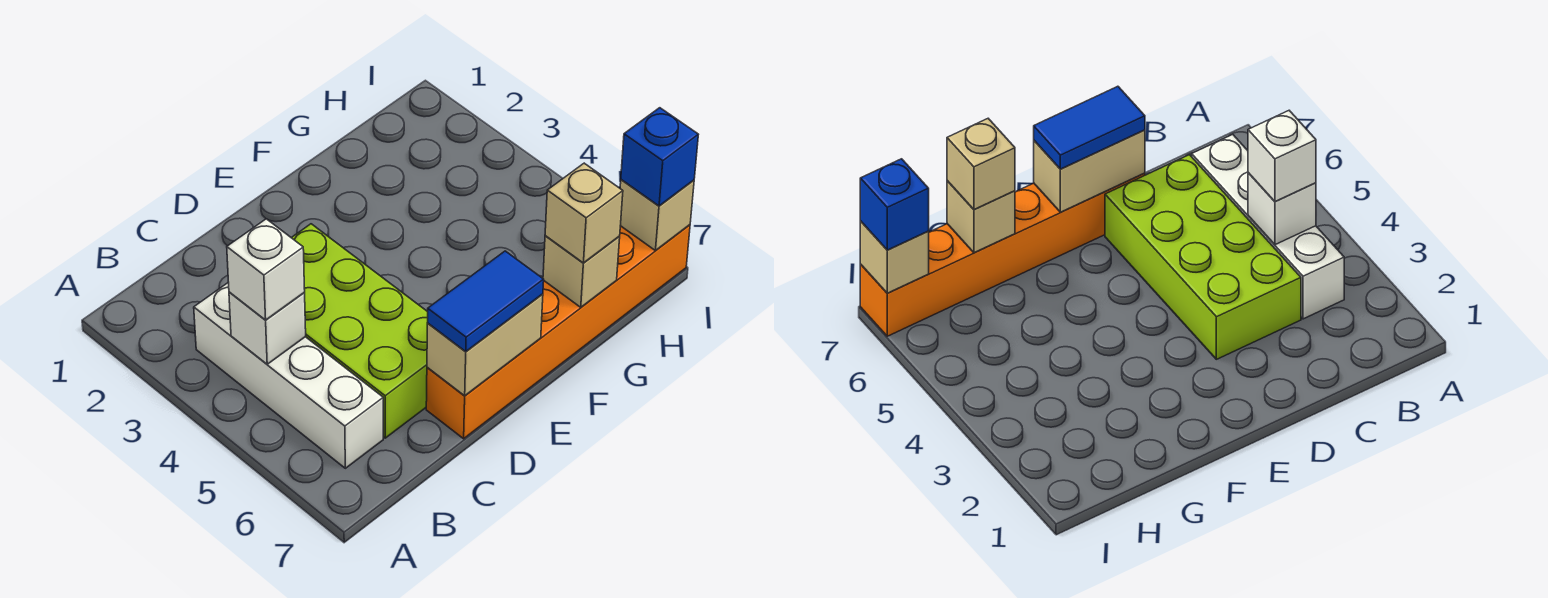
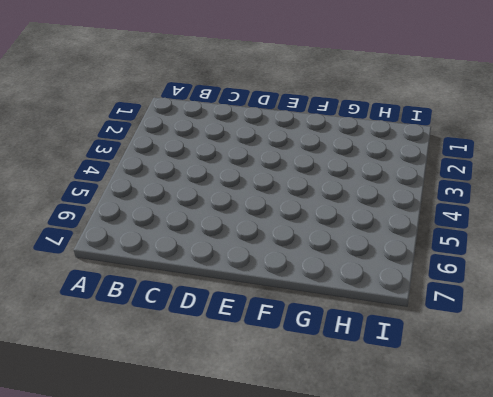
none -> white brick B3:B6 level 1
none -> lime brick C3:D6 level 1

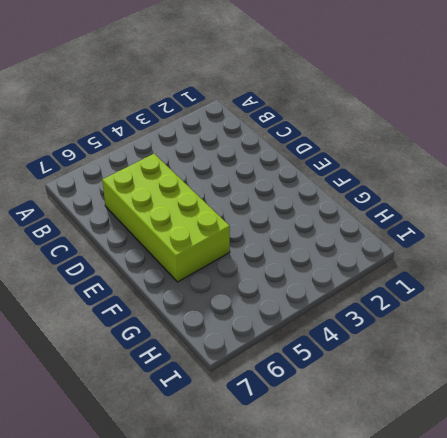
lime brick C5:F6 level 1 -> lime brick C3:D6 level 1
none -> white brick B3:B6 level 1
none -> orange brick D7:I7 level 1

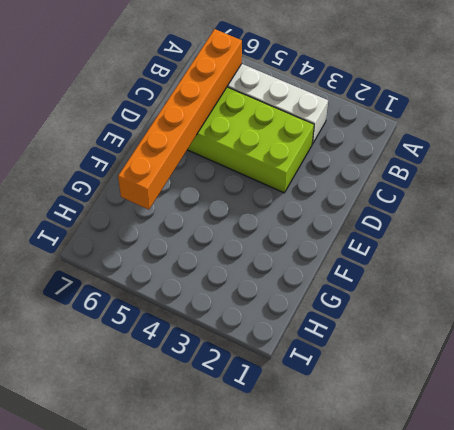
orange brick B6:G6 level 2 -> orange brick D7:I7 level 1
none -> white brick B4 level 2
none -> tan brick D7:E7 level 2

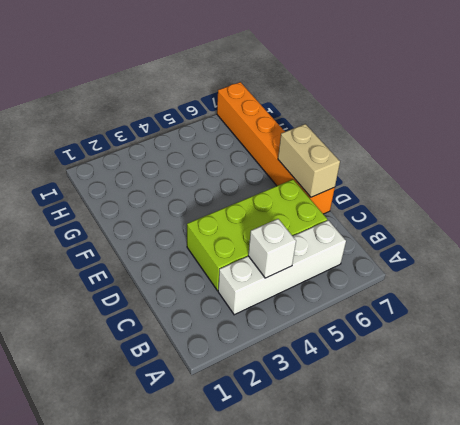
none -> tan brick G7 level 2
none -> tan brick I7 level 2

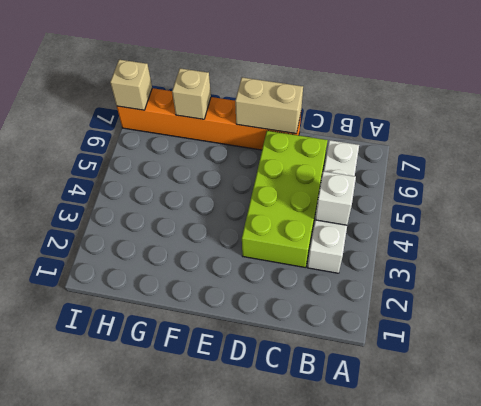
none -> white brick B4 level 3
none -> blue tile D7:E7 level 3

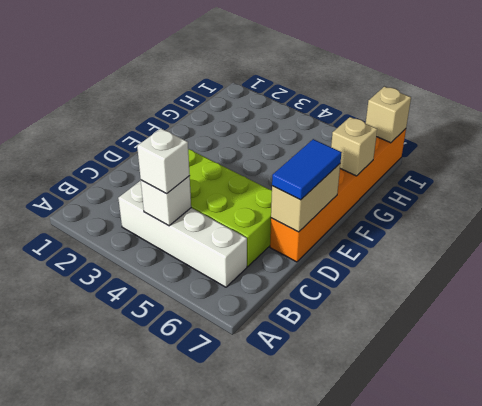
none -> tan brick G7 level 3
none -> blue brick I7 level 3

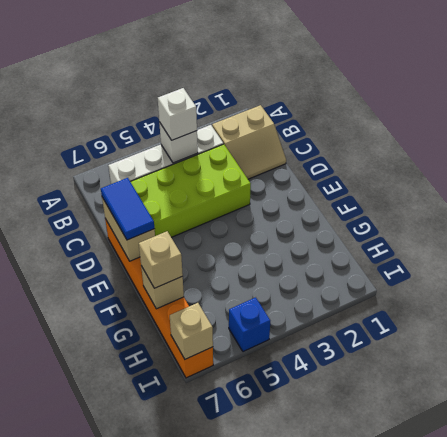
tan slope B1:C2 level 1 top B -> none
blue brick I5 level 1 -> blue brick I7 level 3

